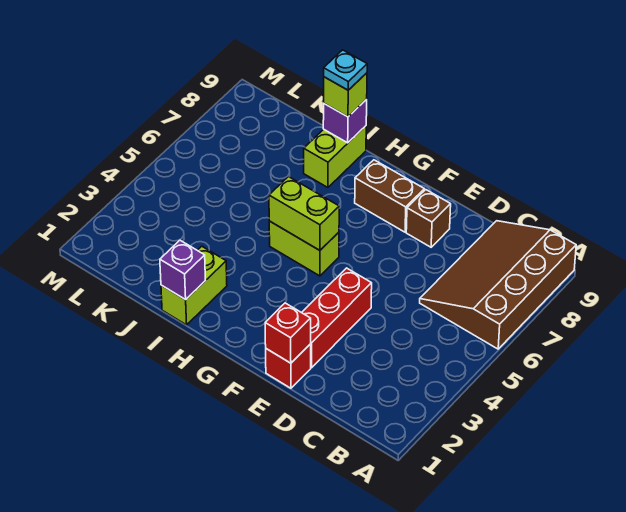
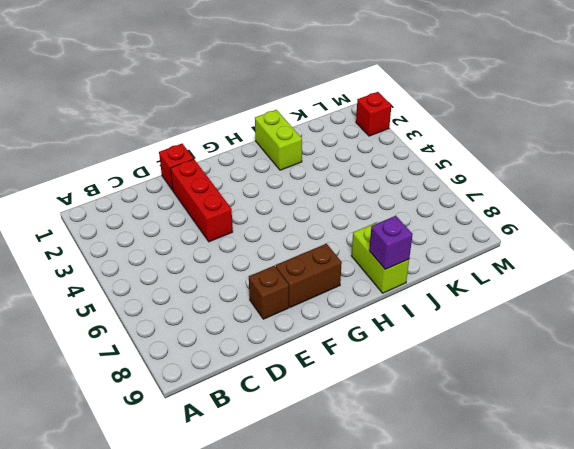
red brick M2 level 1 -> red brick E1 level 2
none -> brown slope A6:C9 level 1 top A
none -> lime brick G5:H5 level 1
none -> lime brick G5:H5 level 2

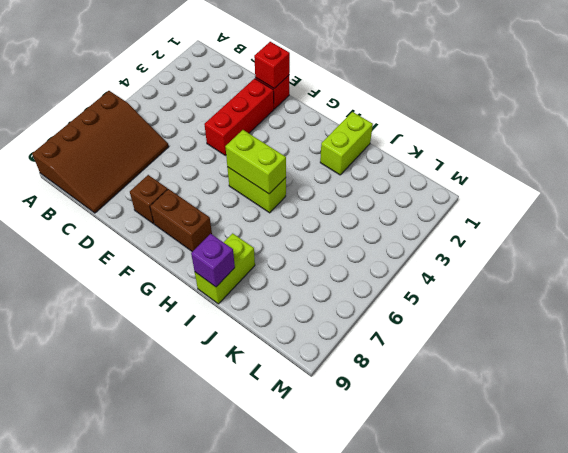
none -> purple brick I1 level 2
none -> lime brick I9 level 3
none -> cyan plate I9 level 4

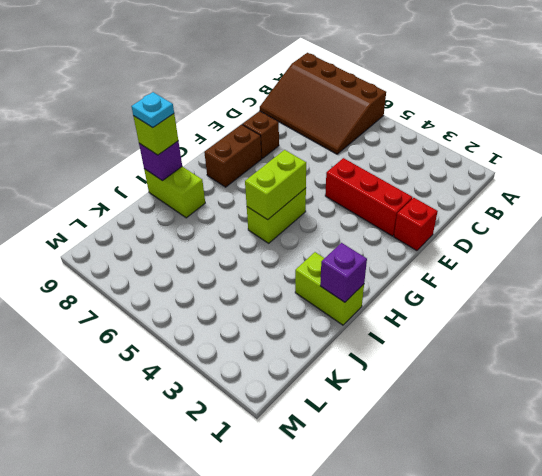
none -> red brick E1 level 2

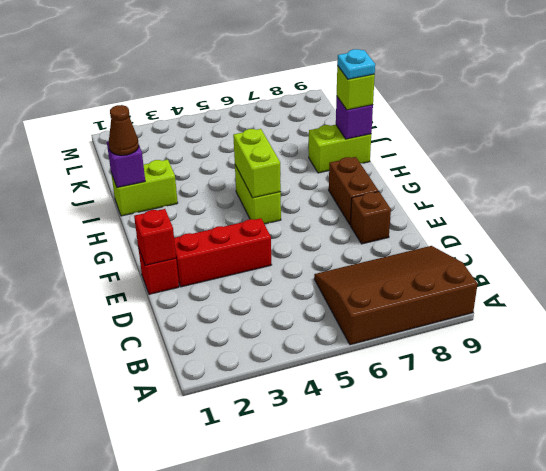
brown cone I1 level 3 -> none

